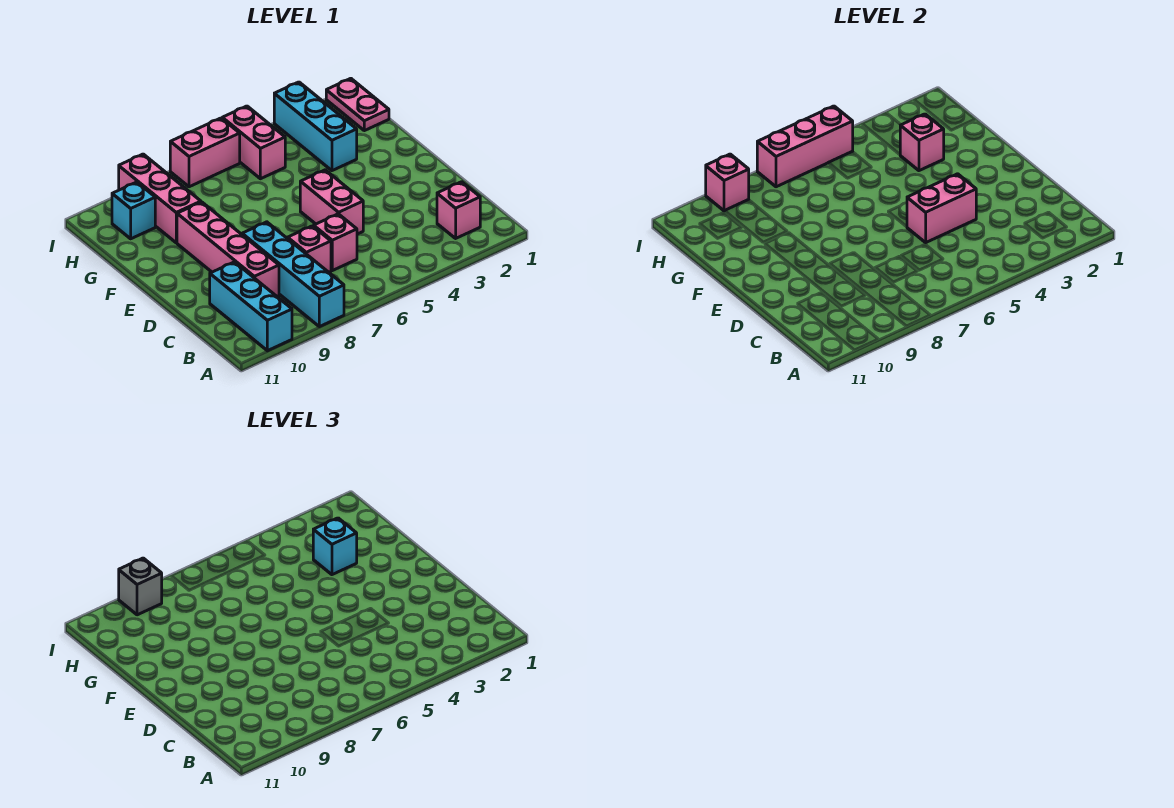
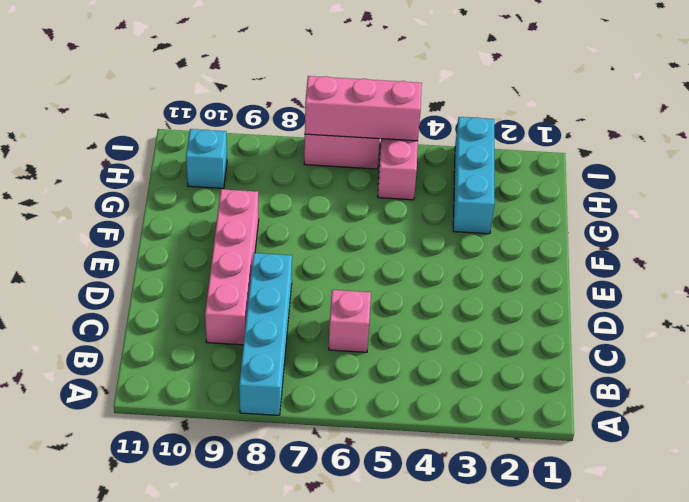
none -> cyan brick A10:C10 level 1
none -> pink brick B2 level 1
none -> pink brick C7 level 1

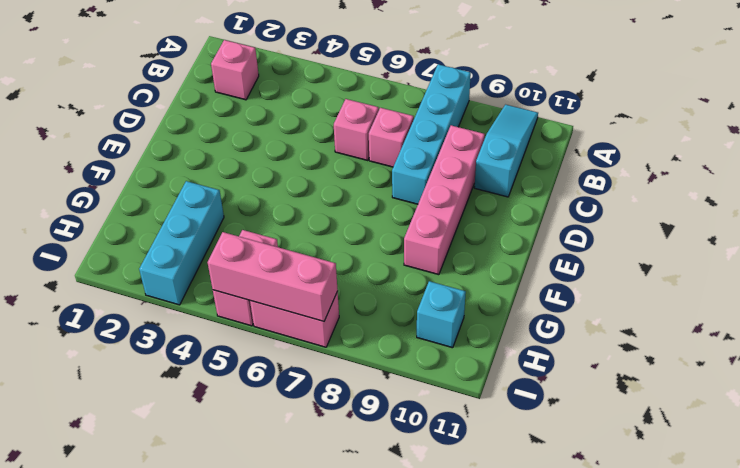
cyan slope A10:C10 level 1 top C -> cyan brick A10:C10 level 1
none -> pink brick D5:E5 level 1
none -> pink brick G9:I9 level 1
none -> pink plate H1:I1 level 1

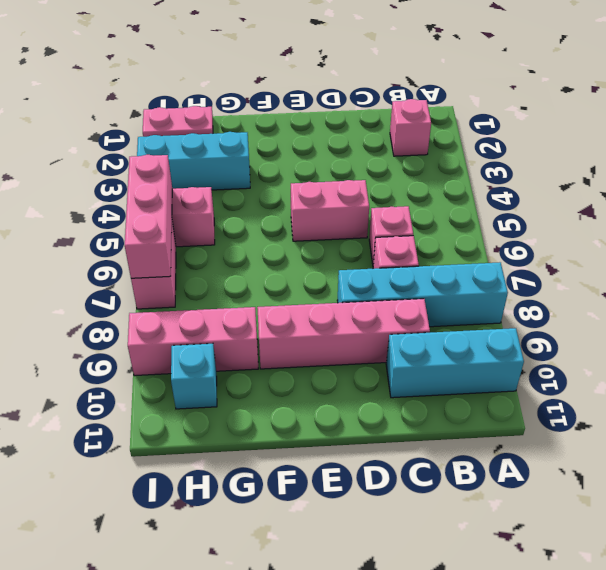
none -> pink brick D4:D5 level 2
none -> pink brick G3 level 2
none -> pink brick I9 level 2

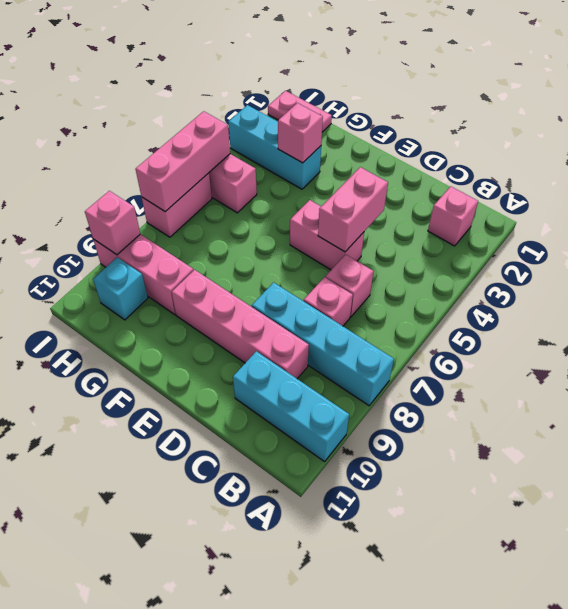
none -> cyan brick G3 level 3
none -> grey brick I9 level 3

